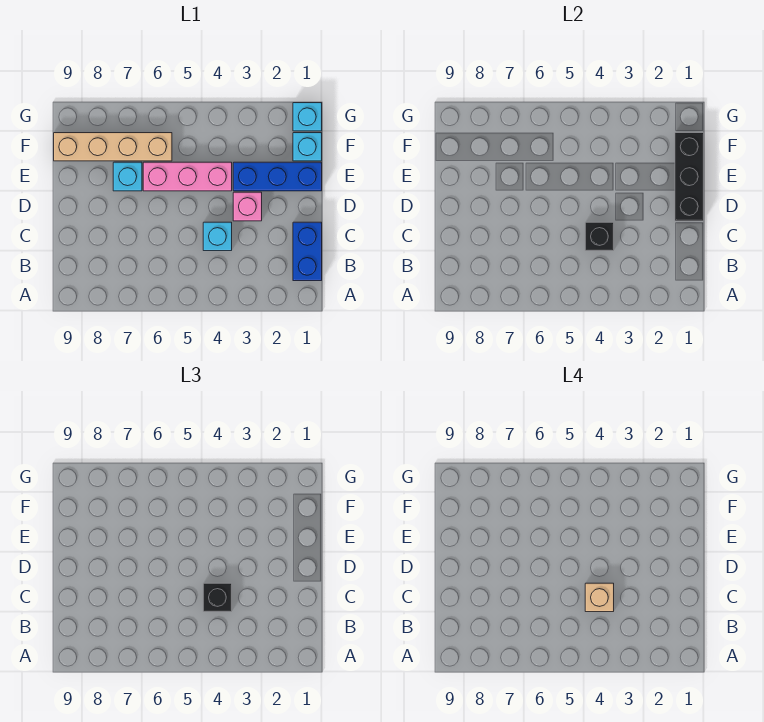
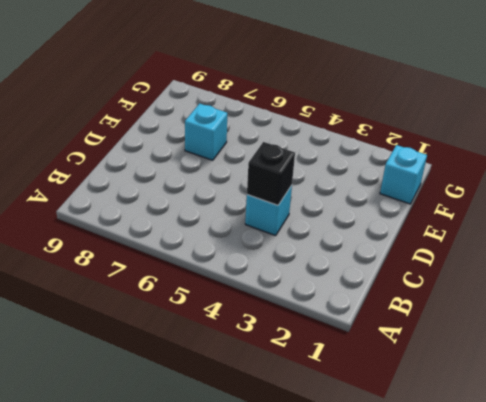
none -> blue brick B1:C1 level 1
none -> pink brick D3 level 1
none -> blue brick E1:E3 level 1

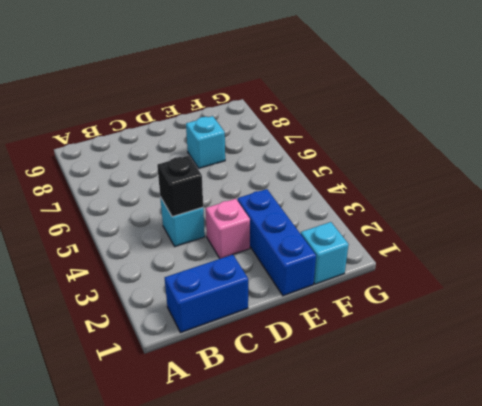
none -> pink brick E4:E6 level 1
none -> tan brick F6:F9 level 1
none -> cyan brick G1 level 1

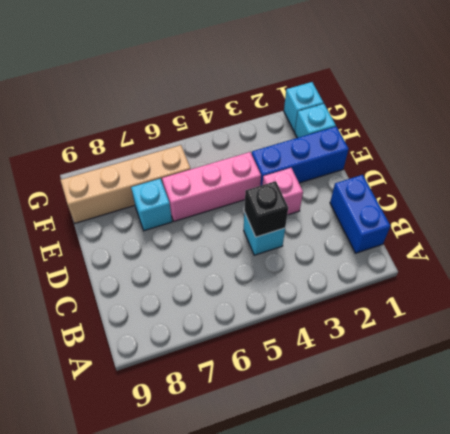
none -> black brick D1:F1 level 2
none -> black brick C4 level 3
none -> tan brick C4 level 4

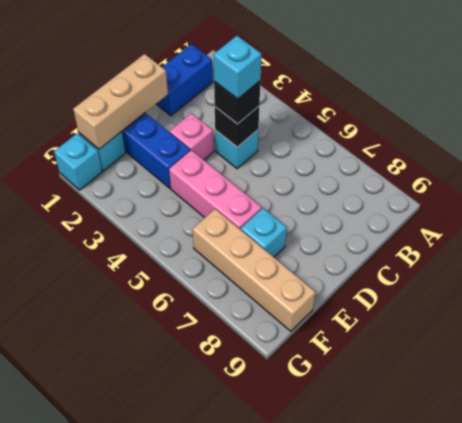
cyan brick C4 level 4 -> tan brick C4 level 4
tan brick D1:F1 level 2 -> black brick D1:F1 level 2

